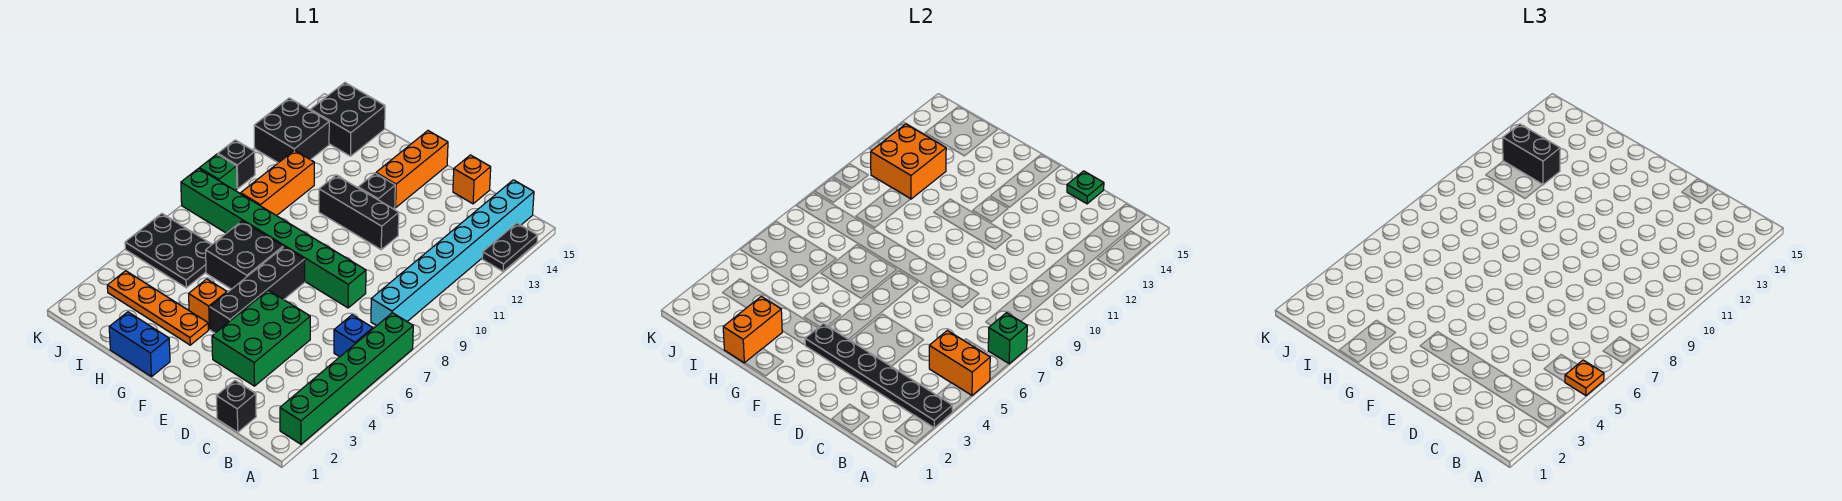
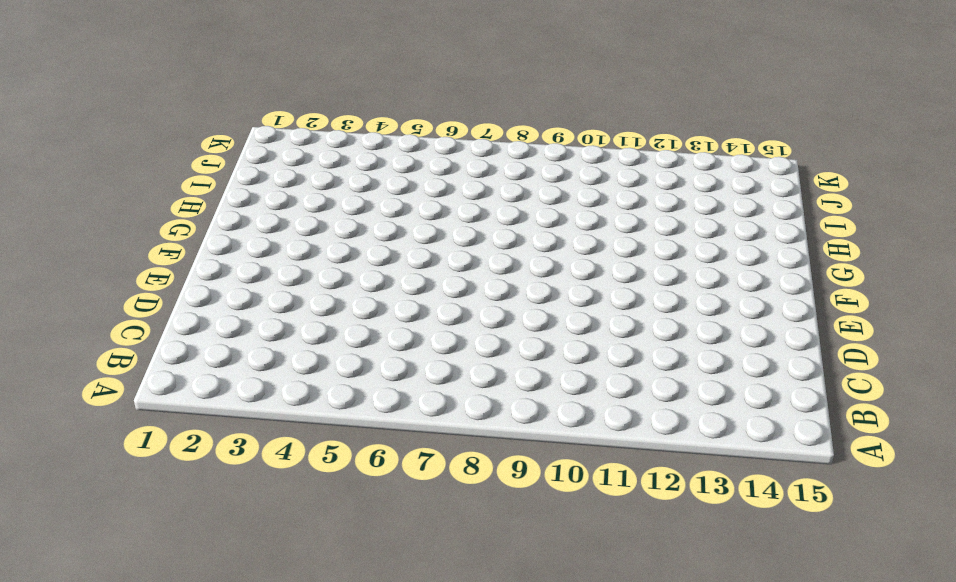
none -> green brick A2:A7 level 1
none -> black plate A13:A14 level 1
none -> blue brick B6 level 1
none -> cyan brick B8:B15 level 1

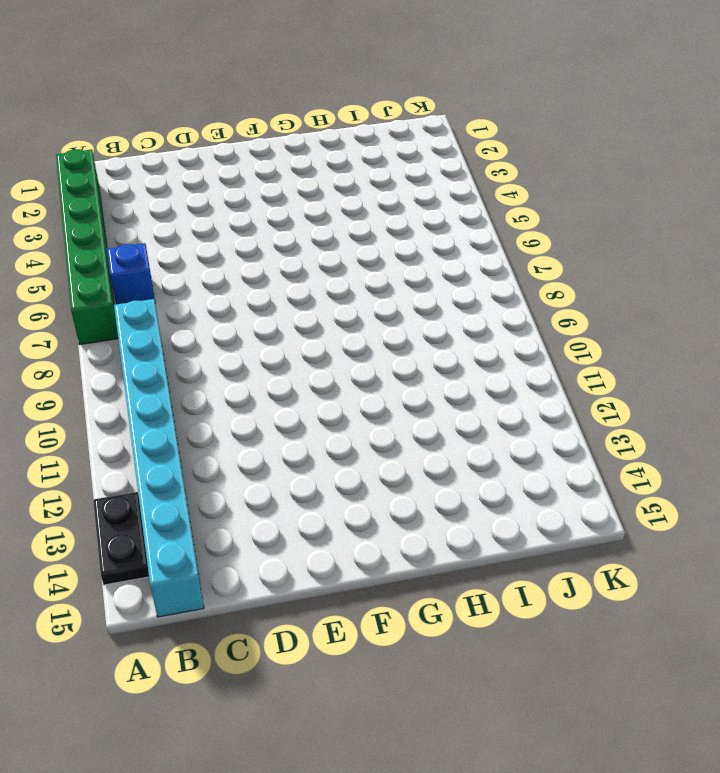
none -> black brick C1 level 1
none -> green brick D3:E5 level 1
none -> green brick D8:K8 level 1
none -> orange brick D15 level 1

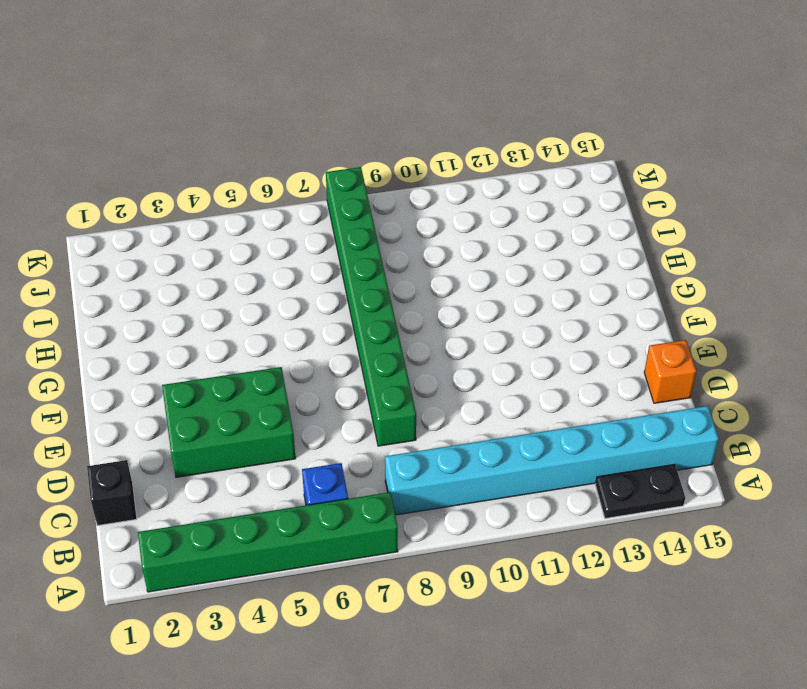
none -> black brick E11:G11 level 1
none -> black brick F4:F7 level 1
none -> black brick F12 level 1
none -> orange brick F13:F15 level 1

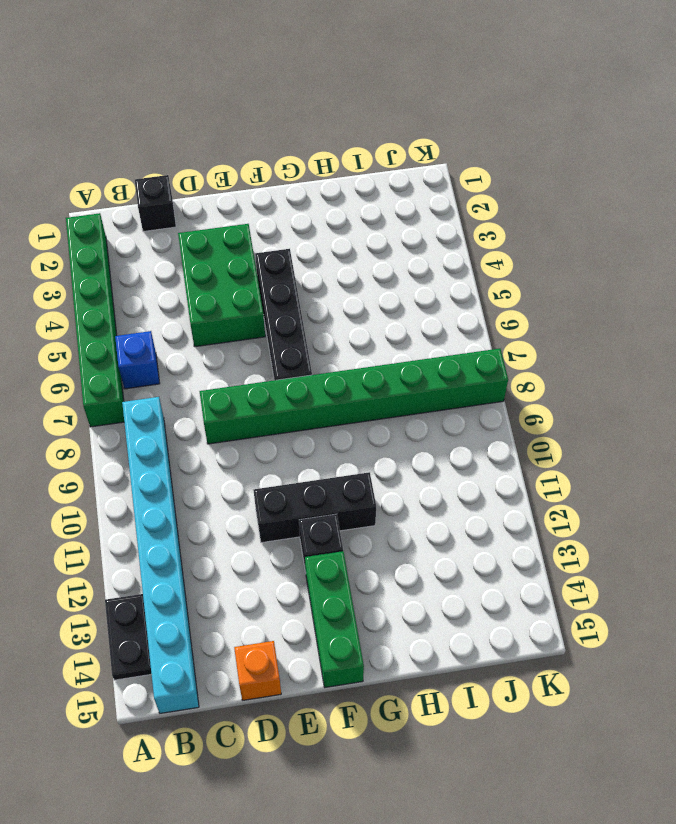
green brick F13:F15 level 1 -> orange brick F13:F15 level 1
none -> blue brick G1:H1 level 1
none -> orange plate G3:J3 level 1
none -> orange brick G4 level 1
none -> black brick G6:H7 level 1

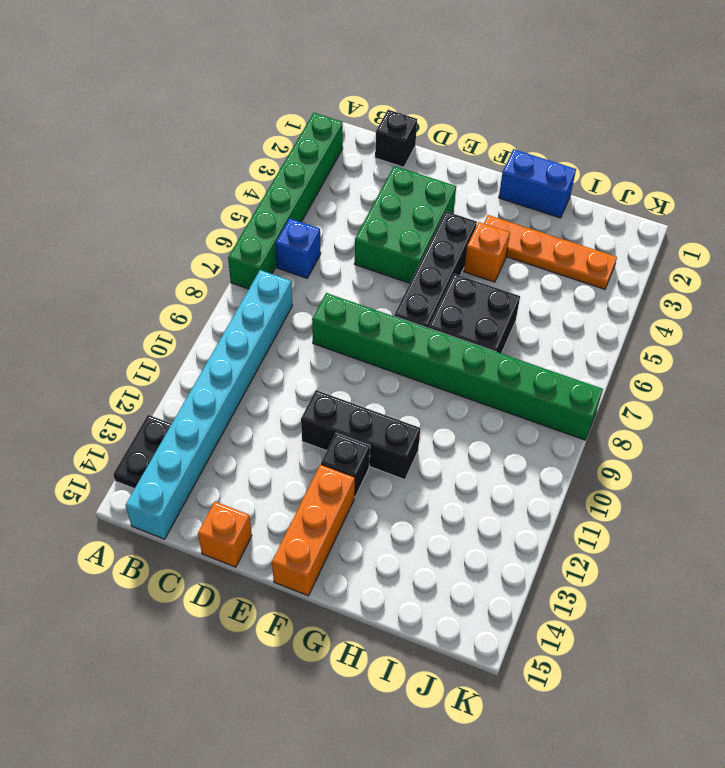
none -> black plate I5:K6 level 1
none -> orange brick I9:I11 level 1
none -> black brick I14:J15 level 1
none -> black brick J12:K13 level 1

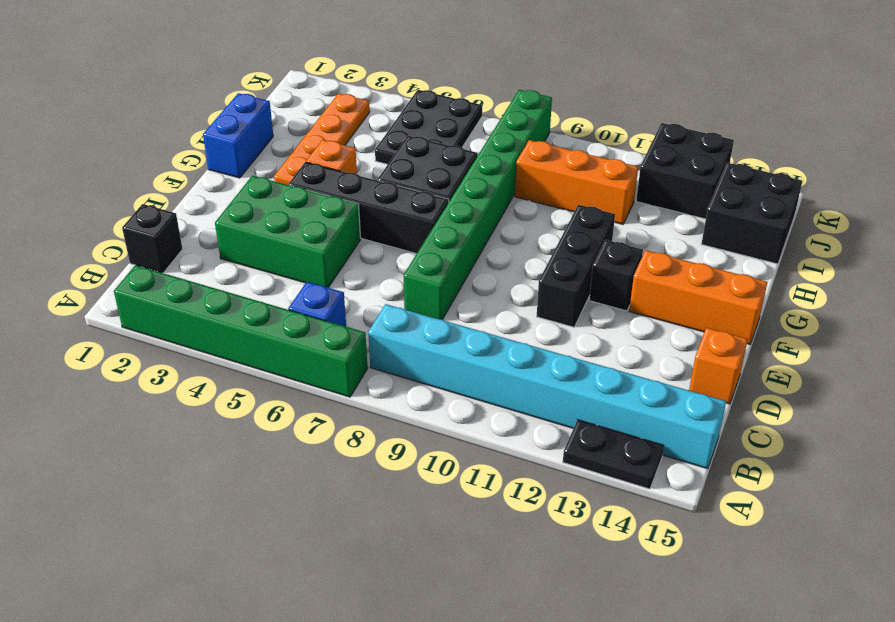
none -> green brick K9 level 1
none -> black brick K10 level 1
none -> black plate A3:F3 level 2
none -> orange brick A5:B5 level 2

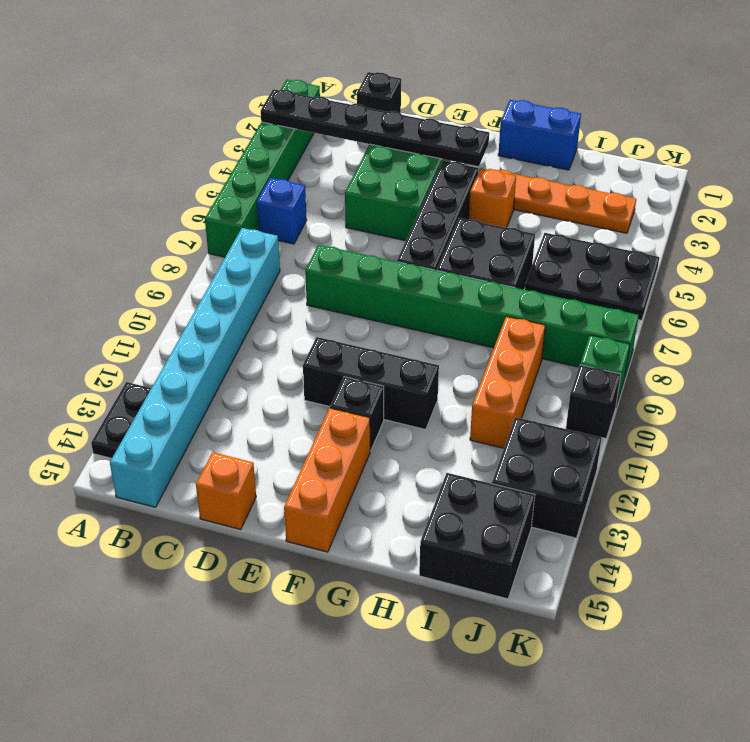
none -> orange brick A5:B5 level 2
none -> green brick A7 level 2
none -> green plate D15 level 2
none -> orange brick H1:H2 level 2

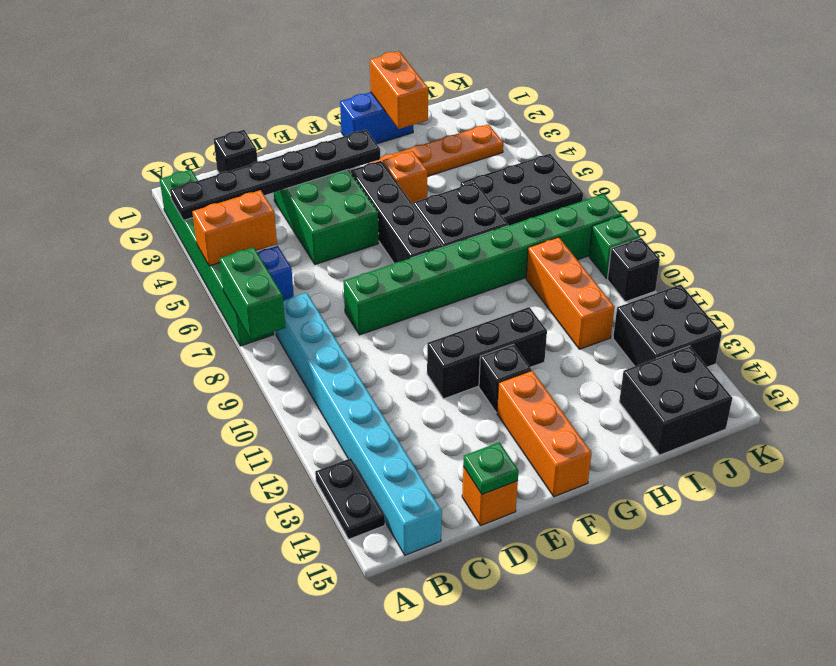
green brick A7:A8 level 2 -> green brick A7 level 2
none -> orange brick I11:J12 level 2
none -> orange plate A5 level 3
none -> black brick I12:J12 level 3

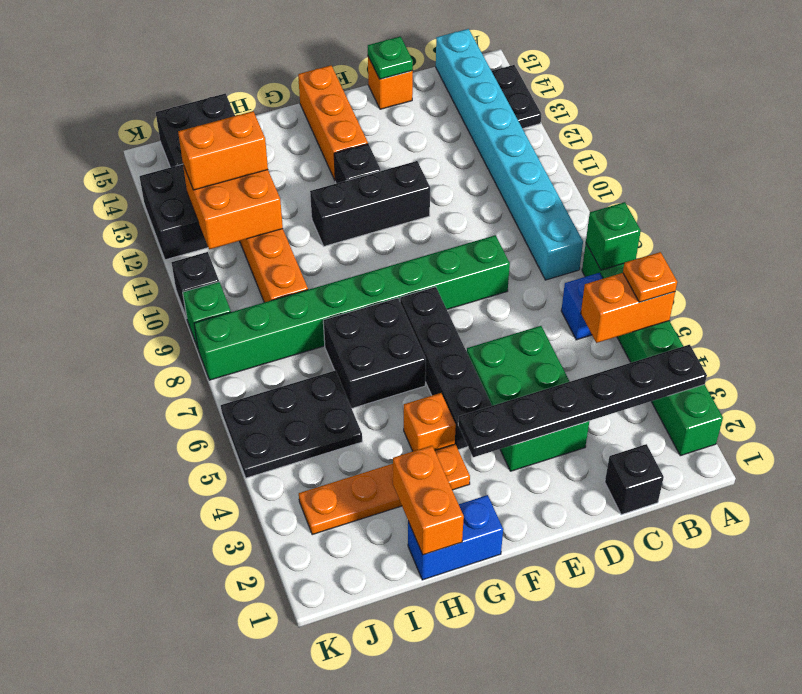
orange brick I12:J12 level 3 -> black brick I12:J12 level 3

